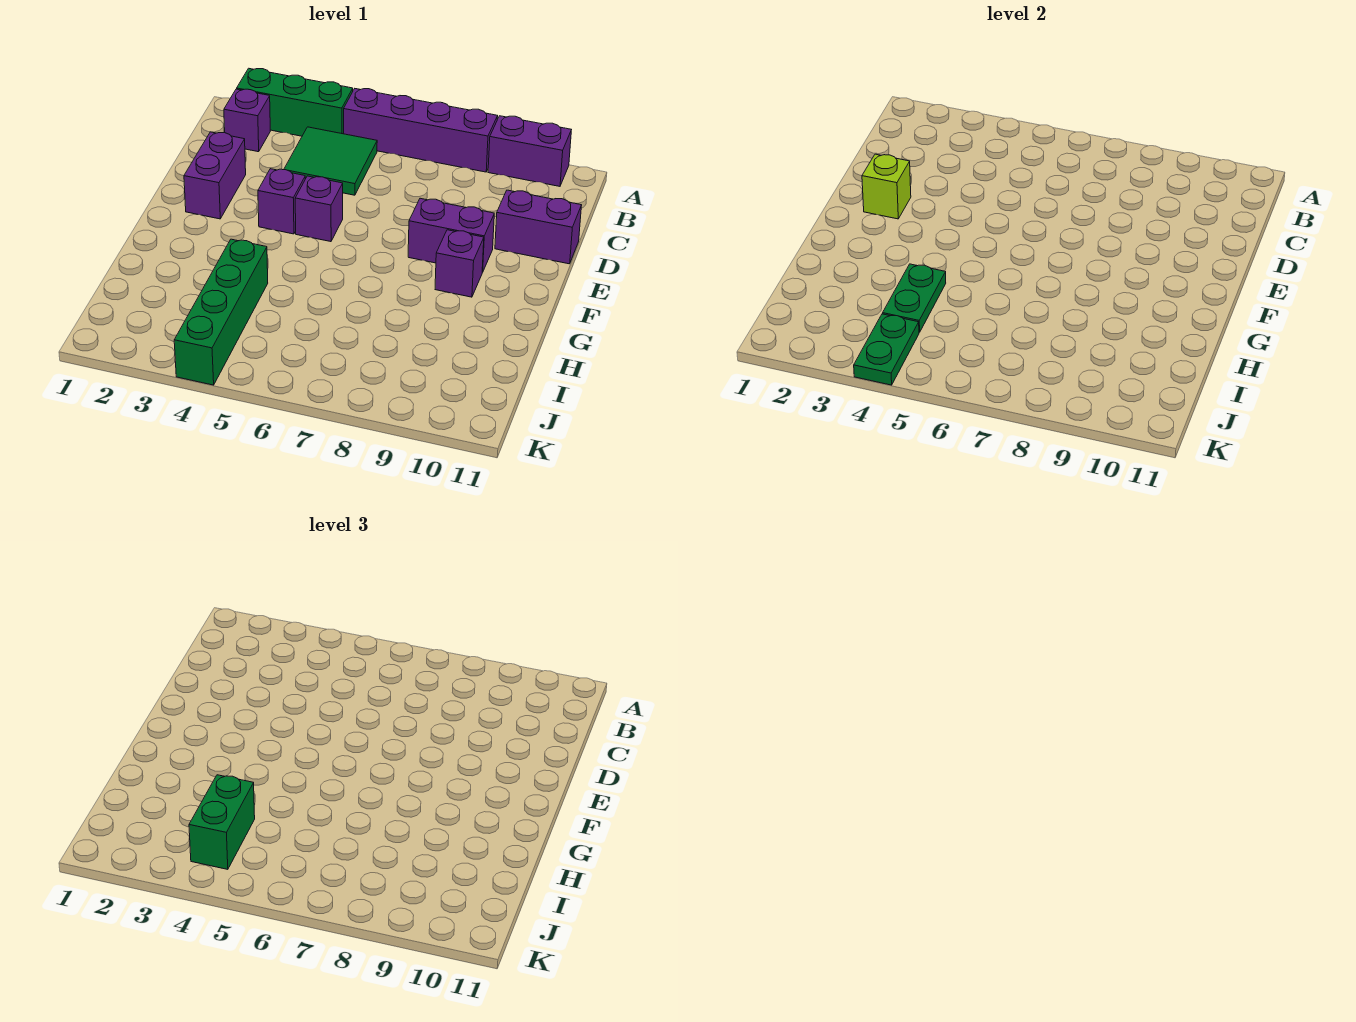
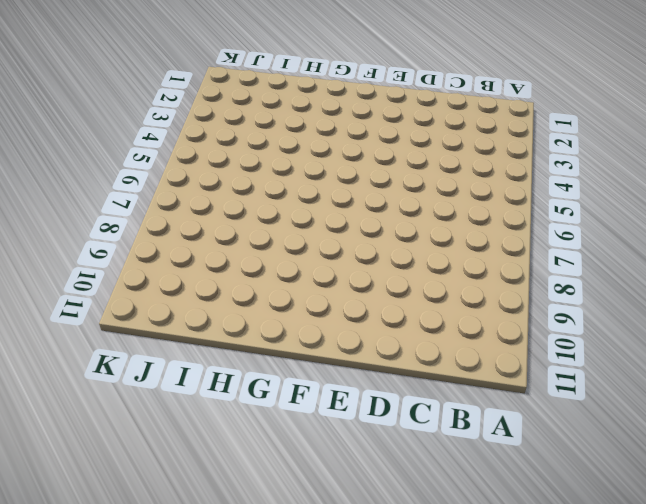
none -> green brick A2:A4 level 1
none -> purple brick A5:A8 level 1
none -> purple brick A9:A10 level 1

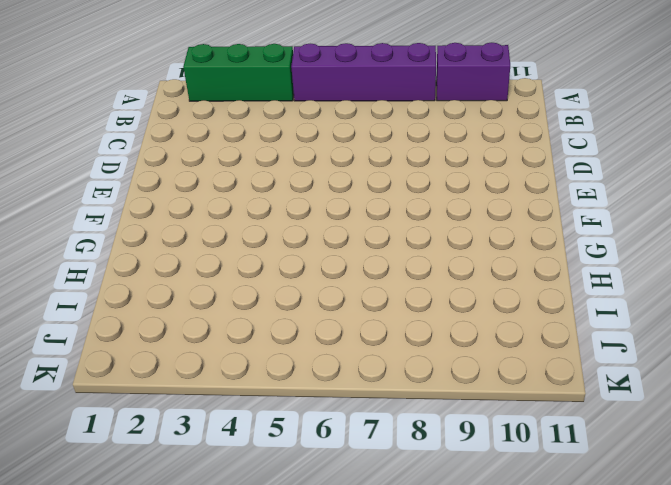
none -> purple brick B2 level 1
none -> green tile B4:C5 level 1
none -> purple brick D2:E2 level 1

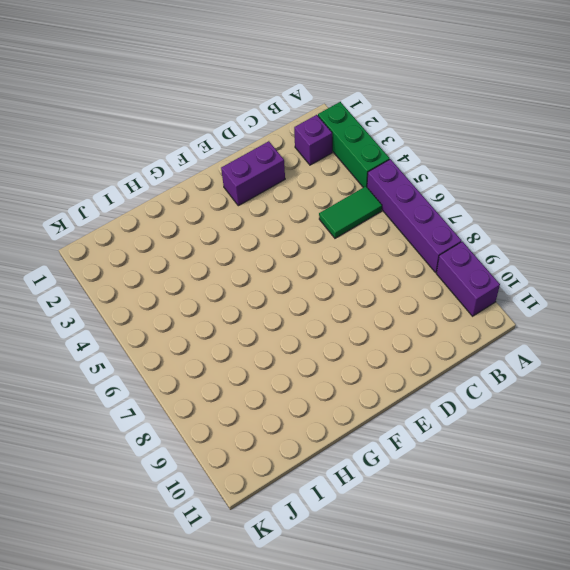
green tile B5:C5 level 1 -> green tile B4:C5 level 1
none -> purple brick D10:D11 level 1
none -> purple brick E4 level 1
none -> purple brick E5 level 1

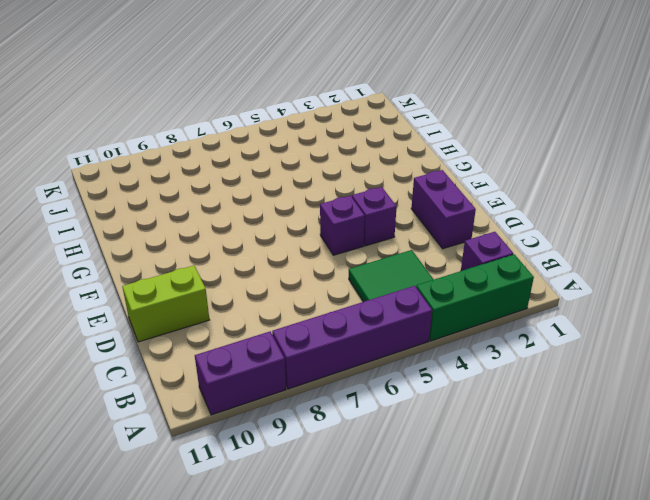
lime brick D10:D11 level 1 -> purple brick D10:D11 level 1
none -> purple brick E8:E9 level 1
none -> purple brick F9 level 1
none -> green brick H4:K4 level 1

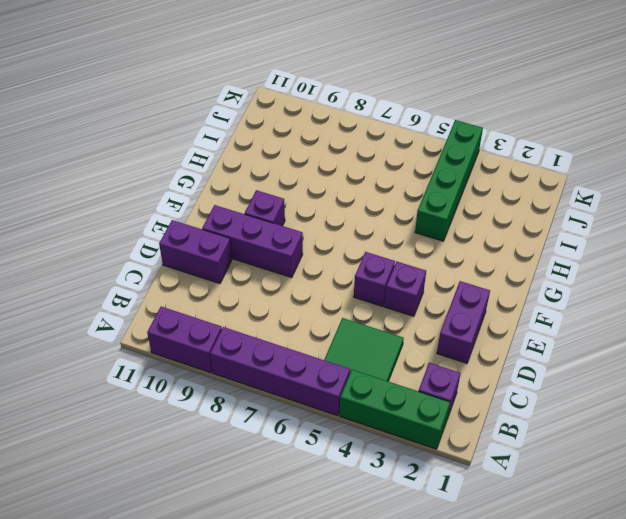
purple brick E8:E10 level 1 -> purple brick E8:E9 level 1
none -> lime brick E2 level 2
none -> green plate H4:I4 level 2
none -> green plate J4:K4 level 2

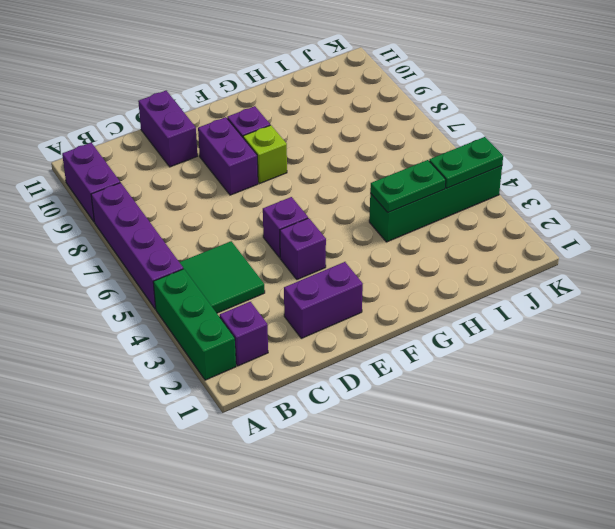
lime brick F8 level 1 -> lime brick E2 level 2
none -> green brick I4:J4 level 3

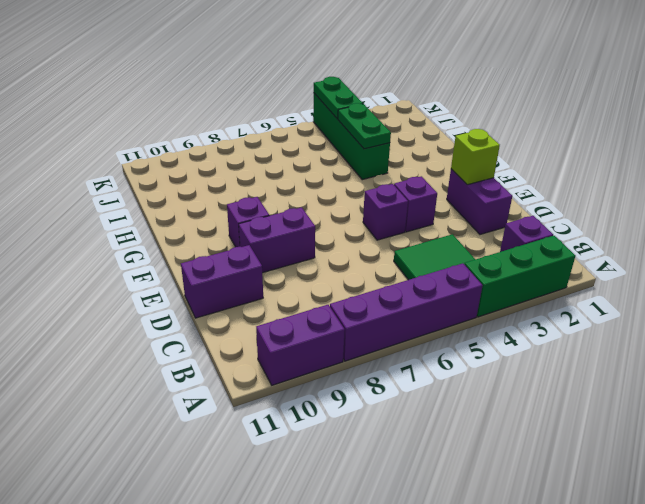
none -> green brick I4:J4 level 3

